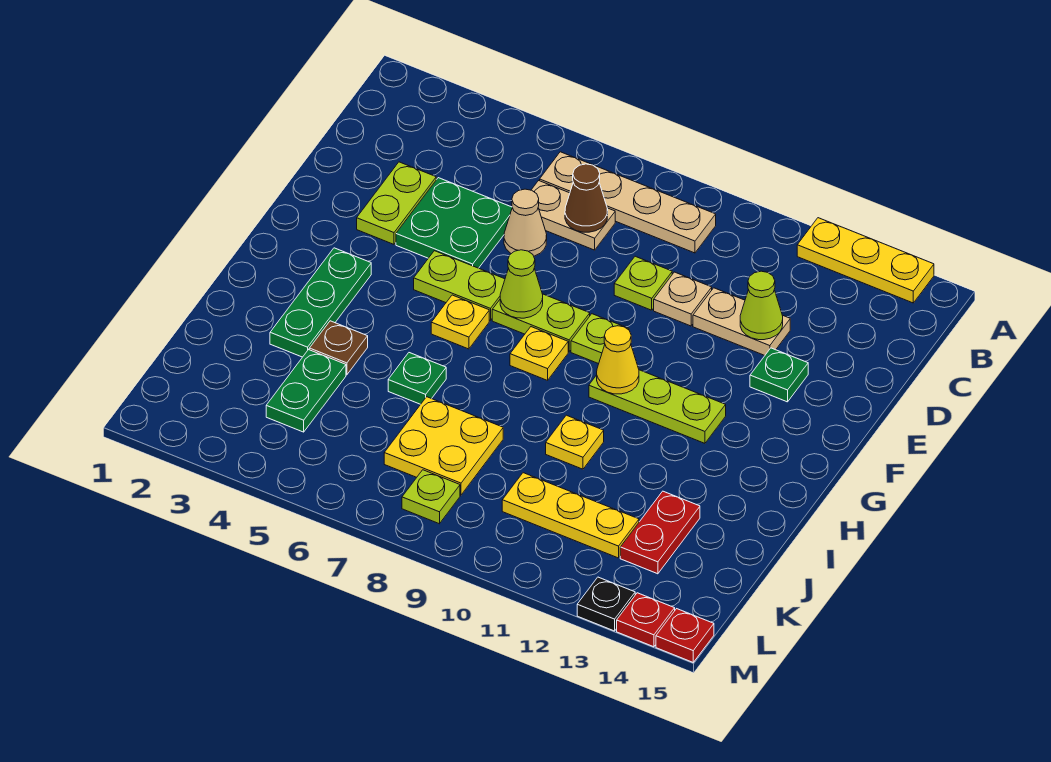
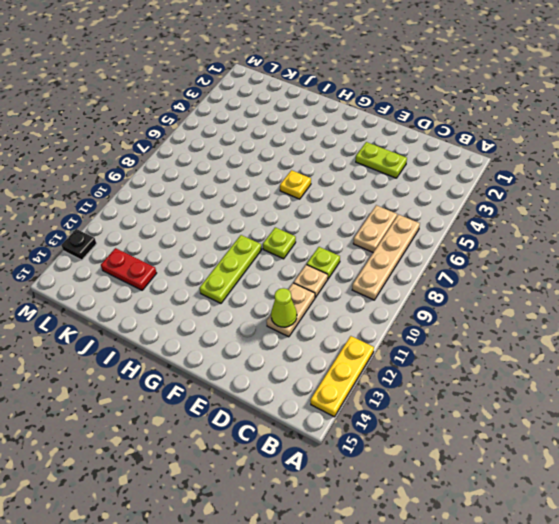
none -> green plate D4:E5 level 1
none -> tan cone D6 level 1
none -> green plate E13 level 1
none -> lime plate F5:F6 level 1

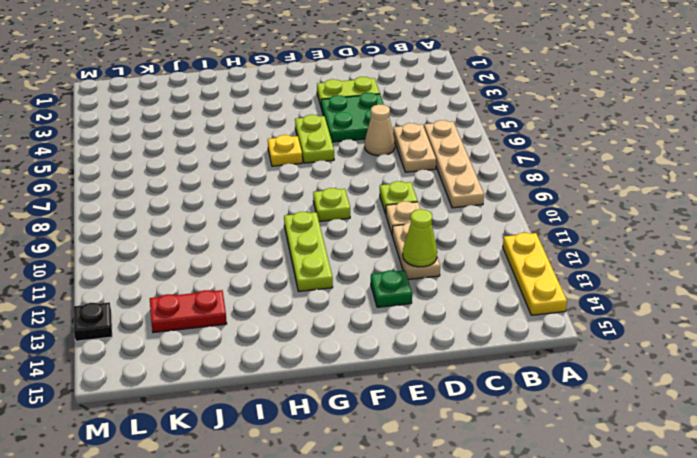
none -> lime plate F7:F8 level 1
none -> green plate G3:I3 level 1
none -> yellow plate G8 level 1
none -> brown plate I4 level 1

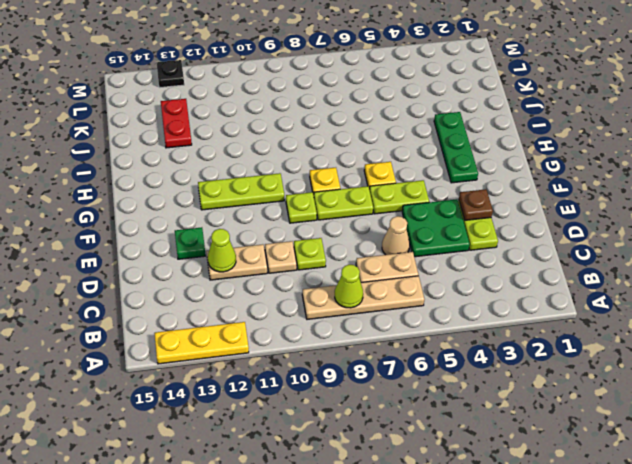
lime cone B8 level 2 -> lime cone F7 level 2
brown plate E3 level 2 -> brown plate I4 level 1
none -> green plate I6 level 1
none -> yellow plate I10 level 1
none -> green plate J4:K4 level 1
none -> yellow plate J7:K8 level 1

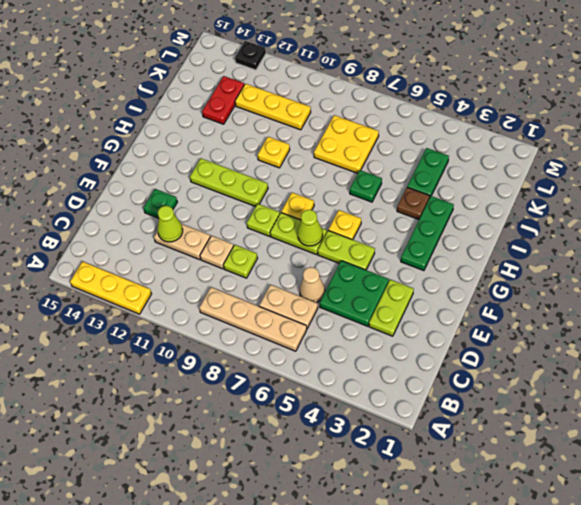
none -> lime plate L8 level 1
none -> red plate M14 level 1
none -> red plate M15 level 1
none -> brown cone C7 level 2

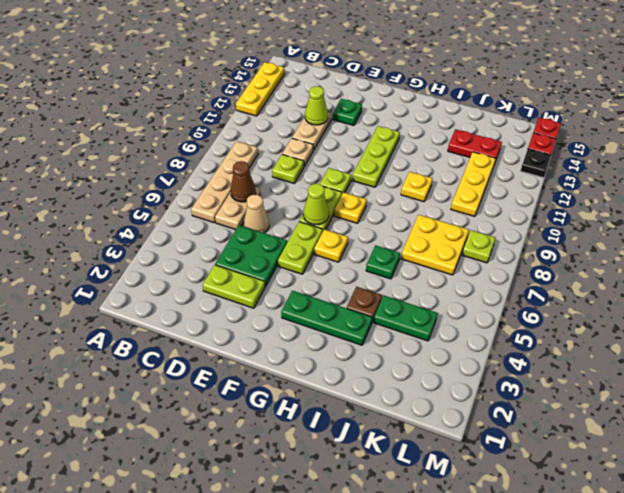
none -> yellow cone G10 level 2

